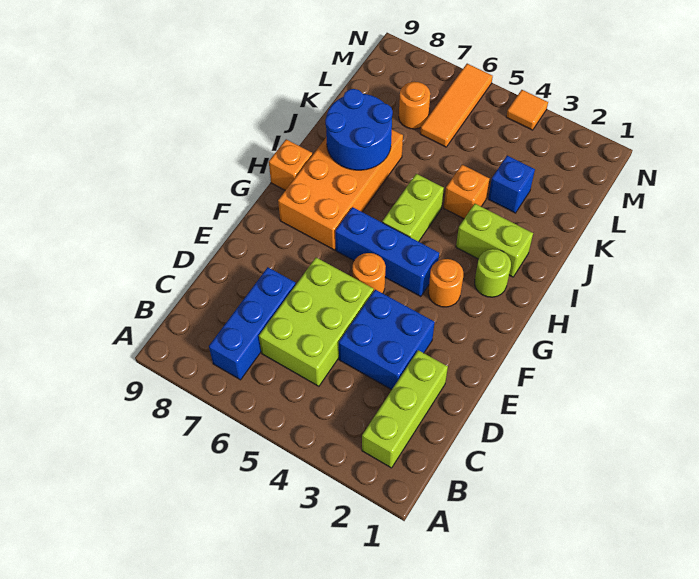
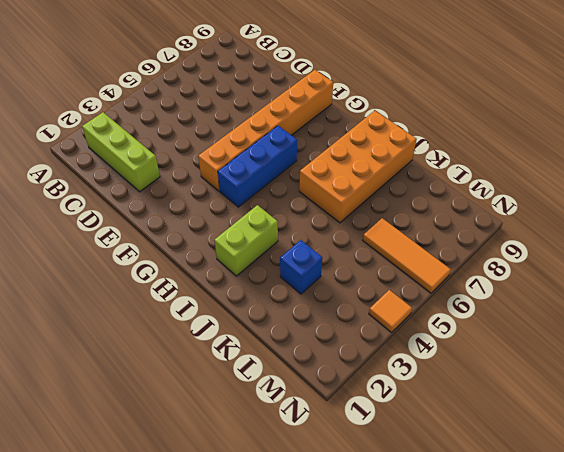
orange brick F4:F9 level 1 -> orange round brick F5 level 1
orange brick I6:J9 level 1 -> orange brick G7:J8 level 1
none -> blue brick B7:D7 level 1
none -> lime brick C5:E6 level 1
none -> blue brick D3:E4 level 1

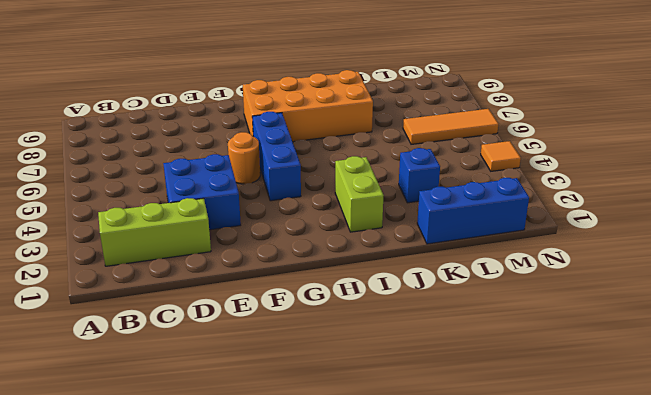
blue brick K1:M1 level 1 -> blue brick B7:D7 level 1
none -> lime brick C5:E6 level 1
none -> orange round brick G3 level 1
none -> lime round brick H2 level 1

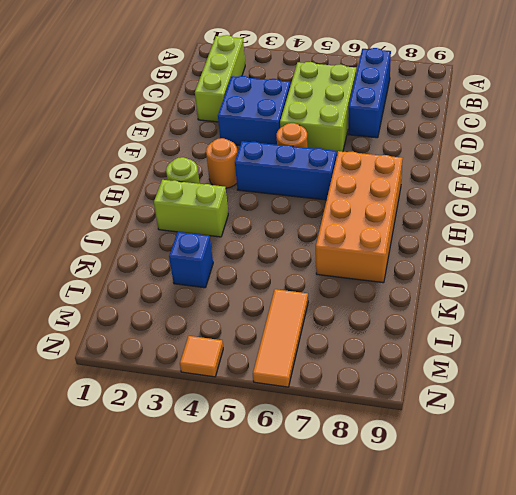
none -> lime brick H5:I5 level 1
none -> orange brick H9 level 1
none -> orange brick J4 level 1

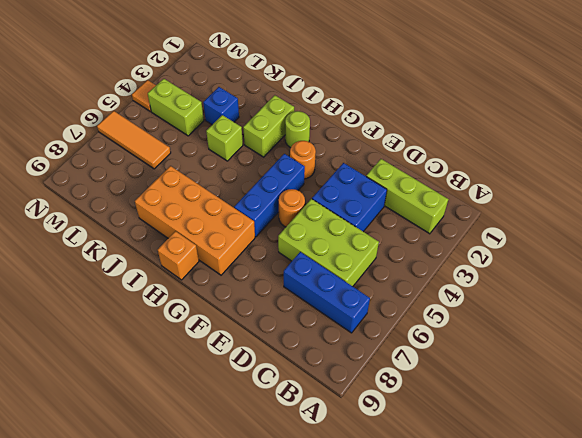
lime brick J4 level 1 -> orange brick J4 level 1
lime brick L4:M4 level 1 -> lime brick H5:I5 level 1
none -> orange round brick L7 level 1
none -> blue round brick I7:J8 level 2

